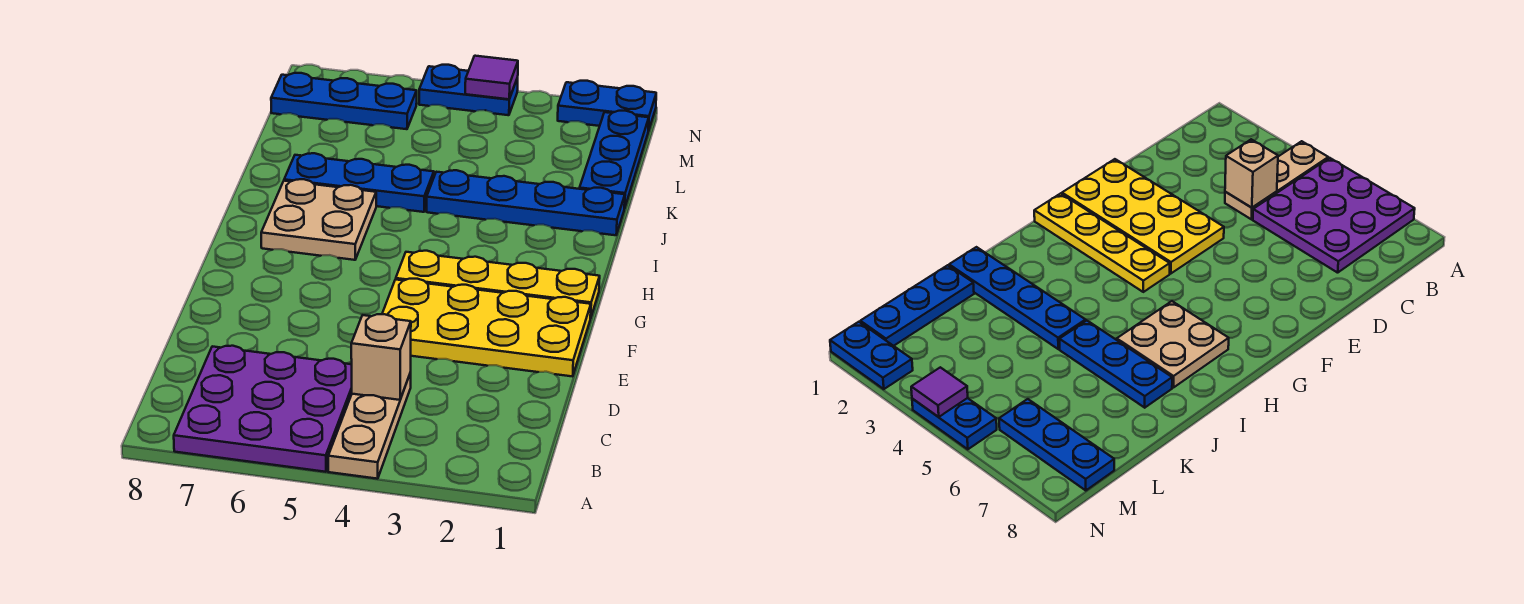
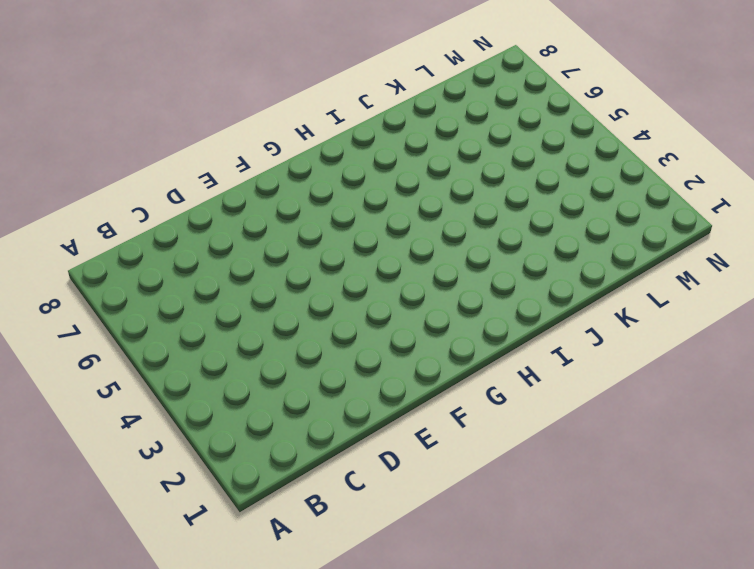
none -> tan plate A4:C4 level 1
none -> purple plate A5:C7 level 1
none -> yellow plate E1:F4 level 1

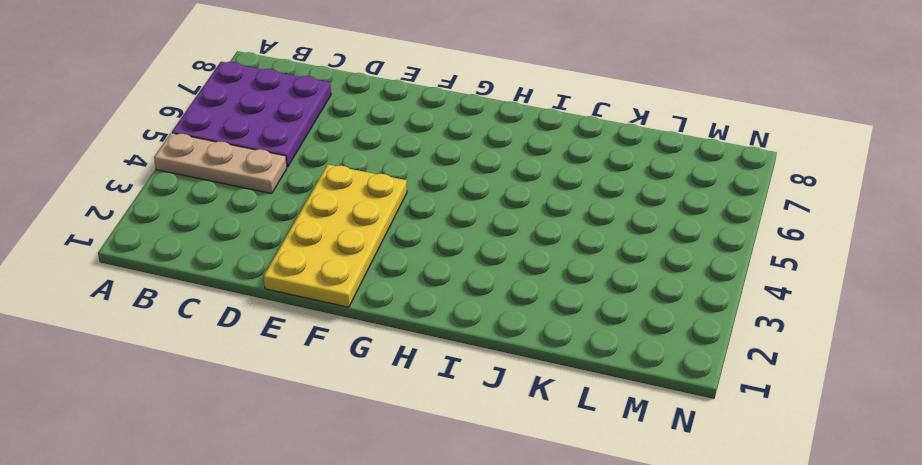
none -> yellow plate G1:G4 level 1
none -> tan plate H6:I7 level 1
none -> blue plate J1:J4 level 1

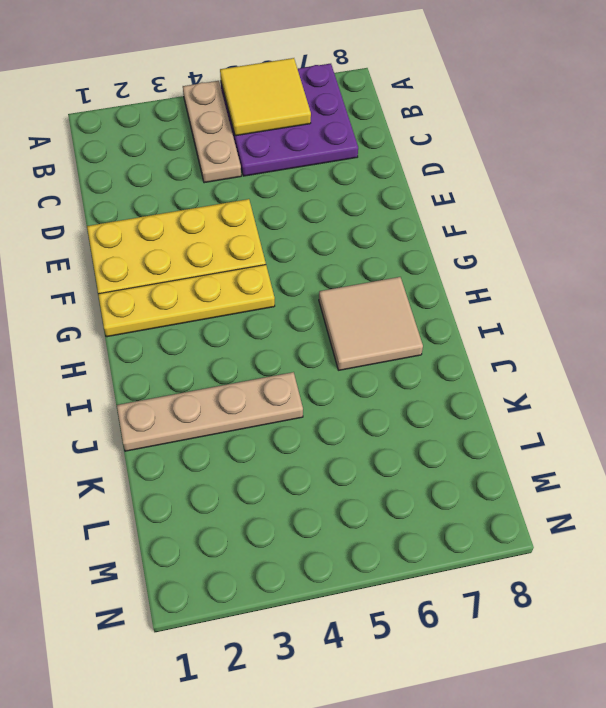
yellow tile A5:B6 level 2 -> none
tan tile H6:I7 level 1 -> tan plate H6:I7 level 1
tan plate J1:J4 level 1 -> blue plate J1:J4 level 1
none -> blue plate J5:J7 level 1
none -> blue plate K1:M1 level 1
none -> blue plate M6:M8 level 1

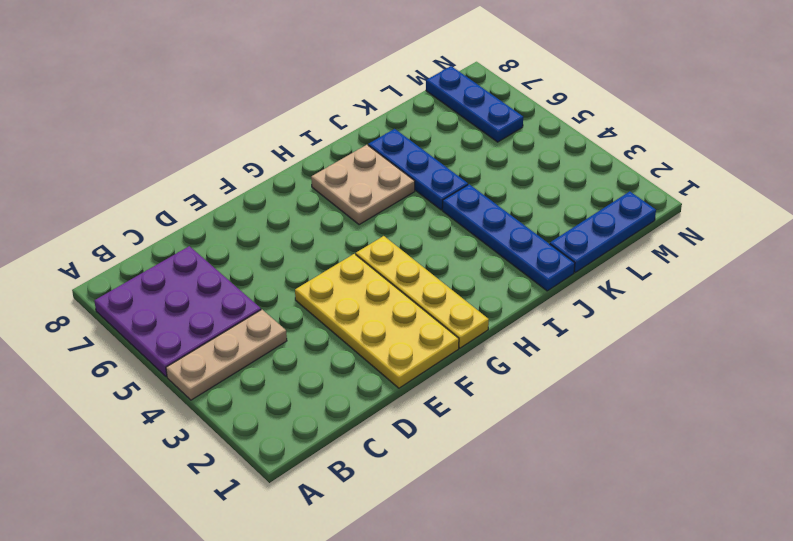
none -> blue plate N1:N2 level 1
none -> blue plate N4:N5 level 1
none -> tan brick C4 level 2

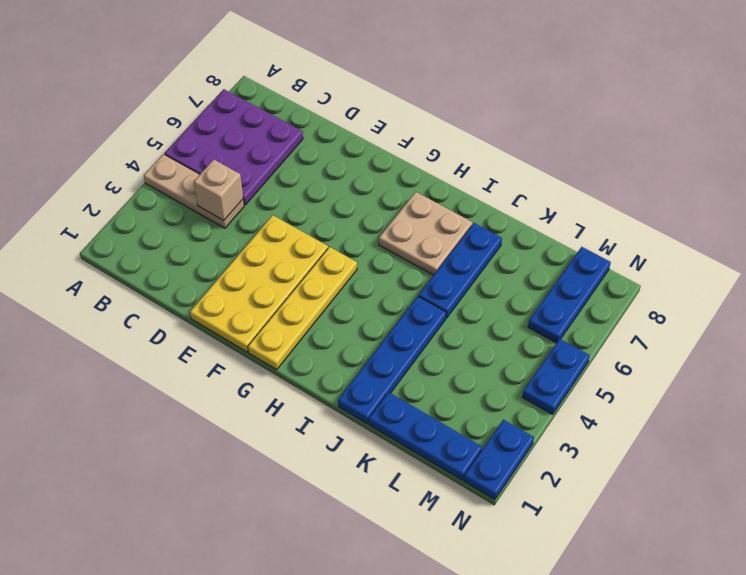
none -> purple tile N4 level 2

